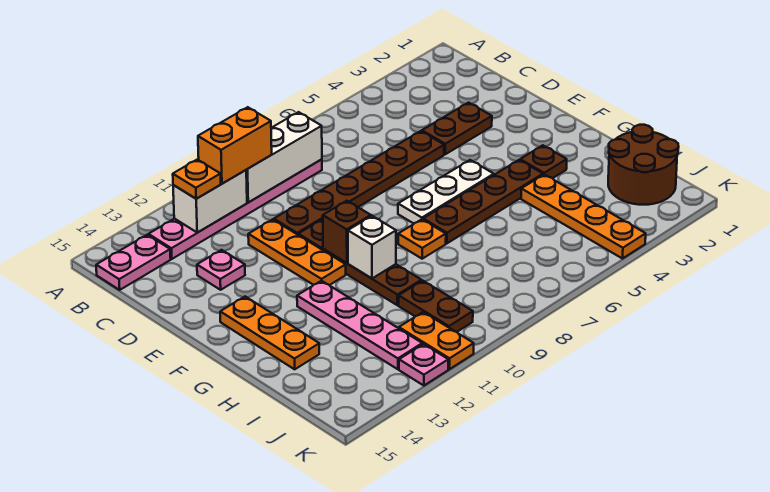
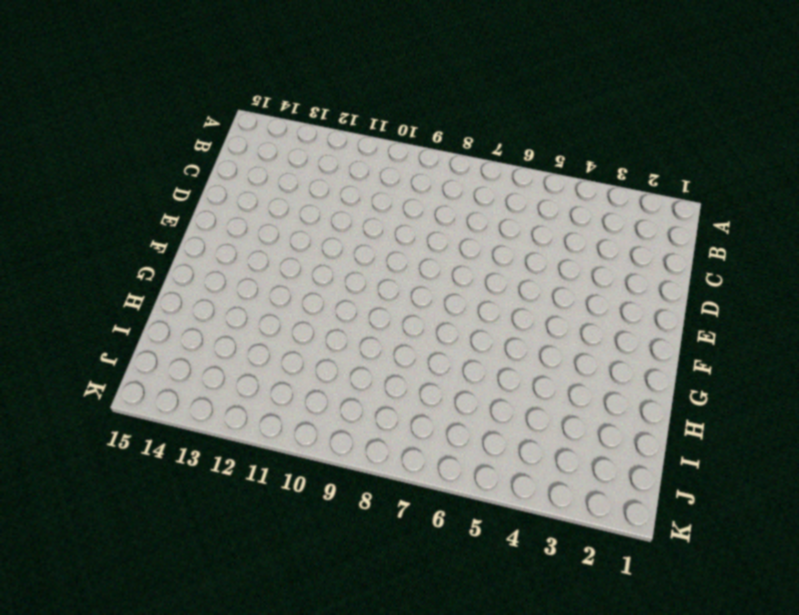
none -> pink plate B8:B13 level 1
none -> pink plate B14:B15 level 1
none -> brown plate D3:D4 level 1

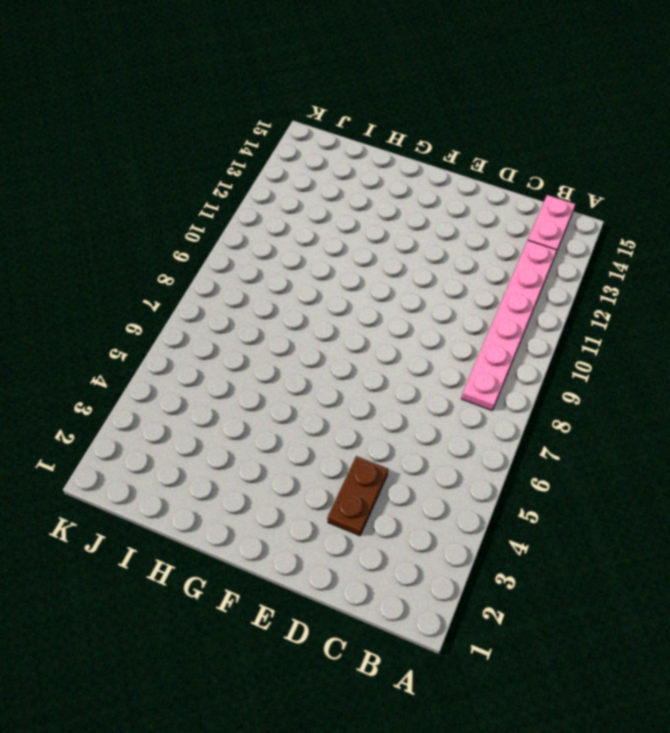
none -> brown plate D5:D10 level 1
none -> orange plate D11:F11 level 1
none -> pink plate D13 level 1

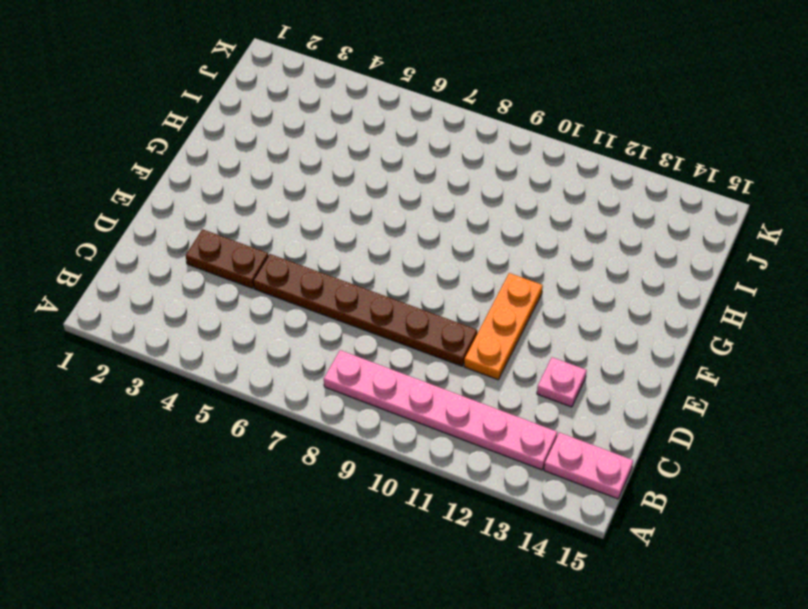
none -> brown plate E10:H10 level 1
none -> white plate F5:F7 level 1
none -> orange plate F14:H14 level 1

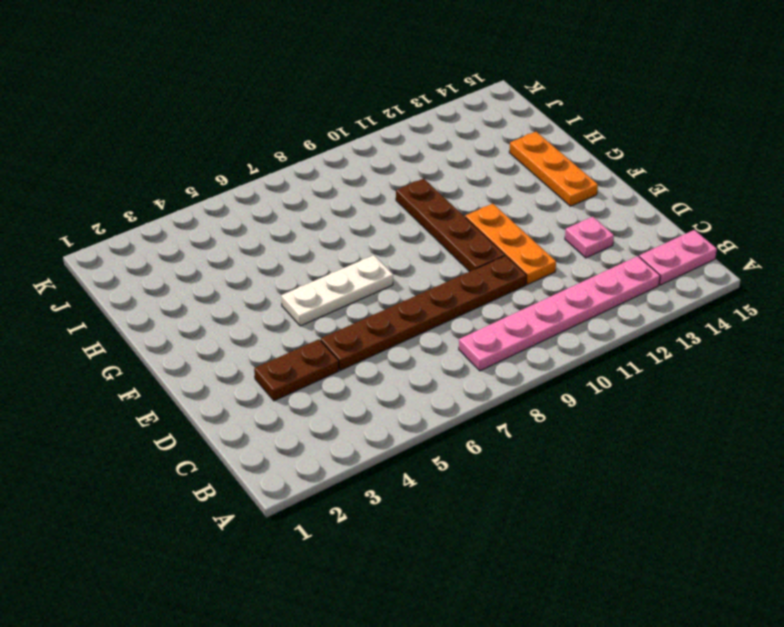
none -> brown plate G3 level 1
none -> brown plate G4:G7 level 1
none -> orange plate G8 level 1

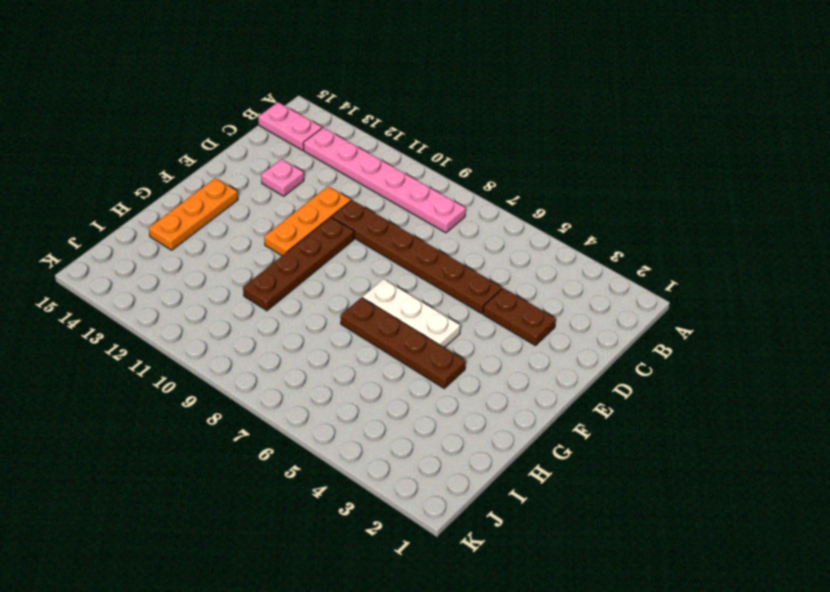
none -> brown plate G3 level 1
none -> orange plate G8 level 1
none -> pink plate G12:J12 level 1

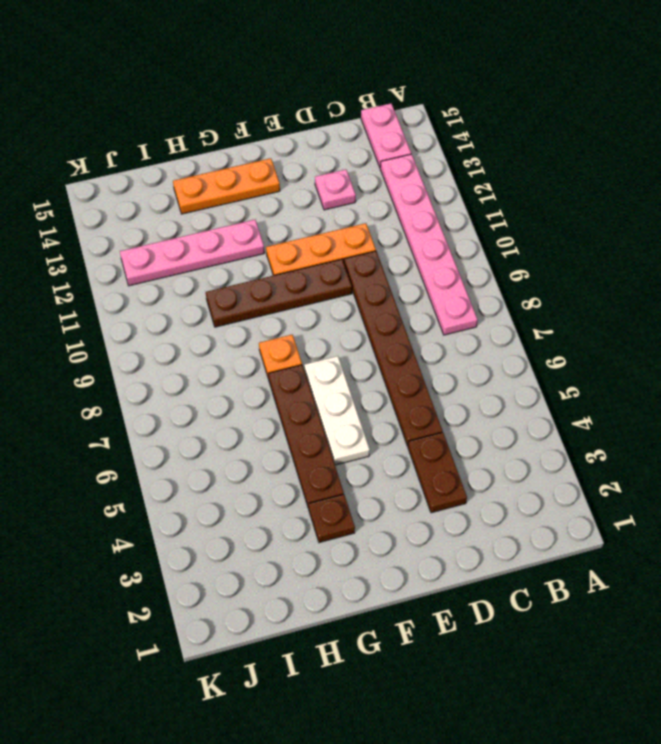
none -> orange plate H4:K4 level 1
none -> brown round brick I1:J2 level 1
none -> brown plate I10:J10 level 1

